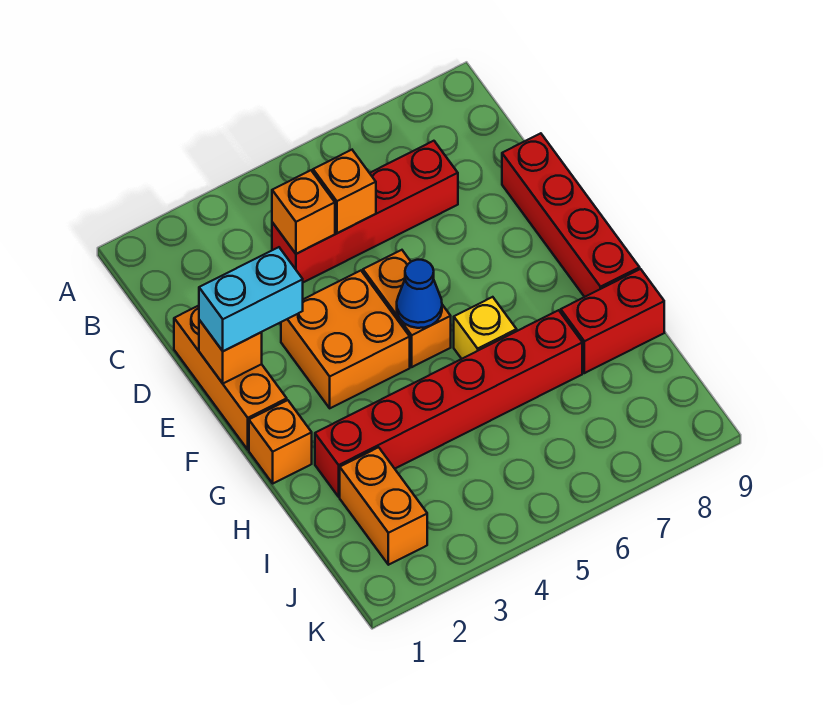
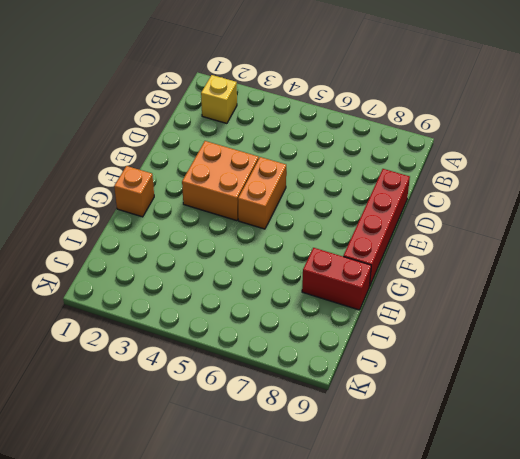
yellow brick B2 level 1 -> yellow brick G6 level 1
none -> red brick C4:C7 level 1
none -> orange brick D1:F1 level 1
none -> red brick H2:H7 level 1

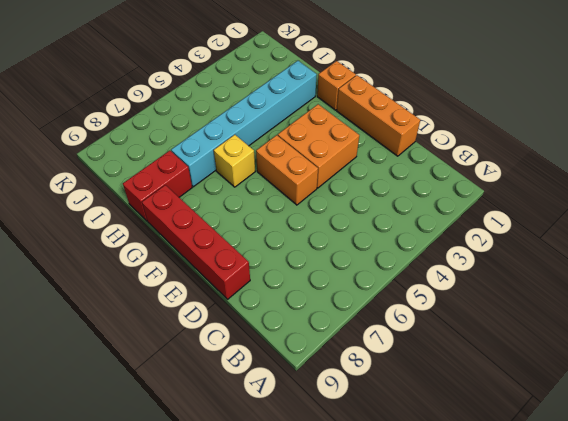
cyan brick H2:H7 level 1 -> red brick H2:H7 level 1
none -> red brick C4:C7 level 1
none -> orange brick I2:J2 level 1
none -> orange brick C4 level 2

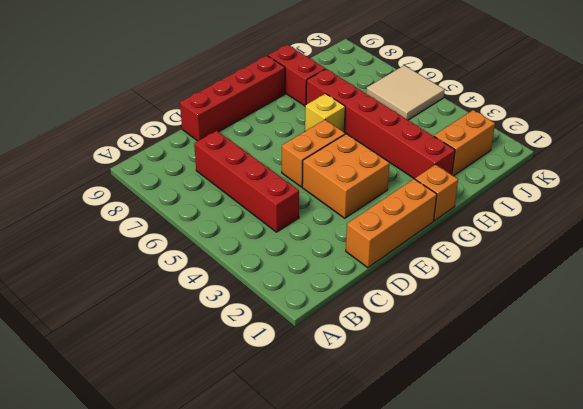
tan tile J5:K6 level 1 -> none
none -> orange brick C4 level 2
none -> orange brick C5 level 2
none -> orange brick E1 level 2

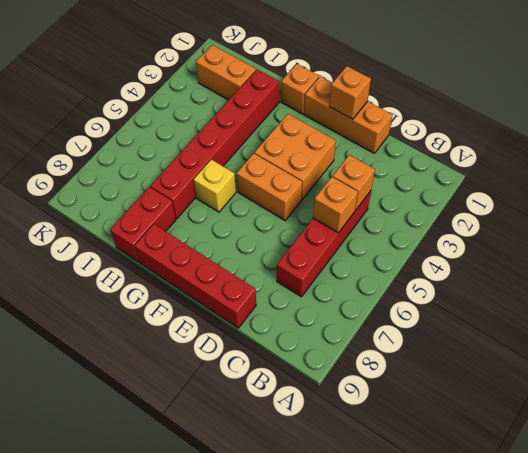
none -> blue cone F5 level 2
none -> cyan brick E1:E2 level 3

